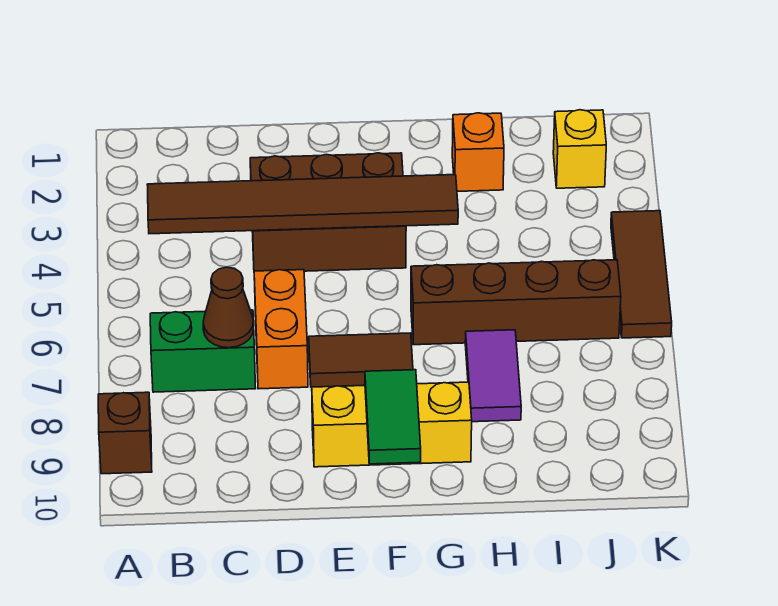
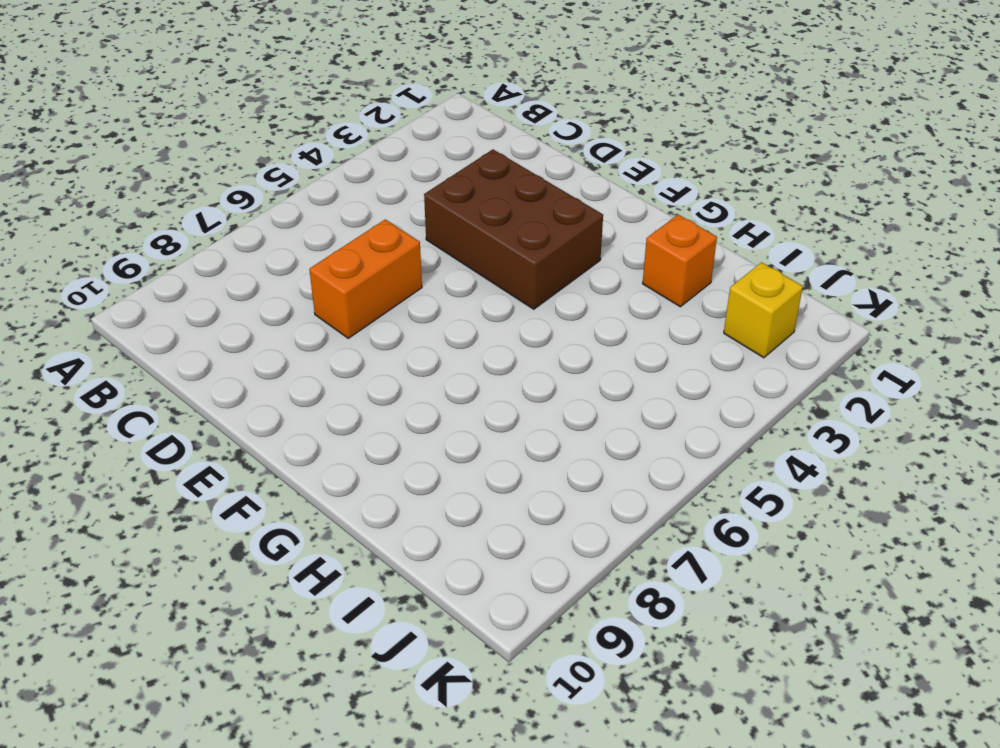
none -> brown brick A9 level 1
none -> green brick B7:C7 level 1
none -> brown tile E7:F7 level 1

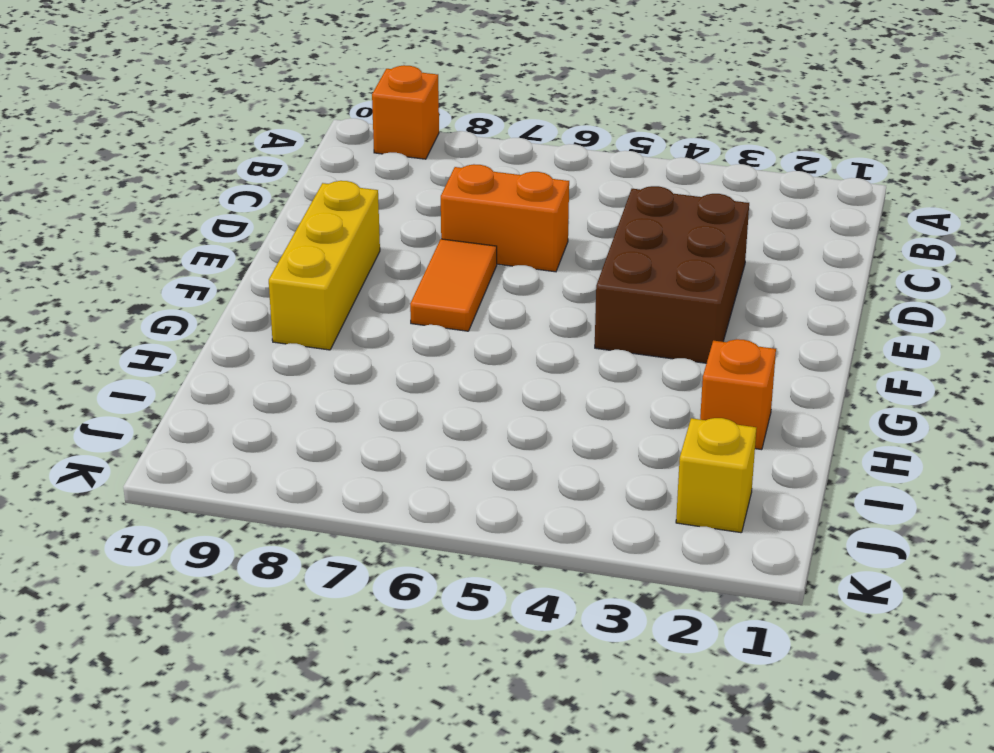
orange brick A9 level 1 -> brown brick A9 level 1
orange tile E7:F7 level 1 -> brown tile E7:F7 level 1
none -> green brick B7:C7 level 1
none -> brown brick G6:J6 level 1
none -> purple tile H7:H8 level 1

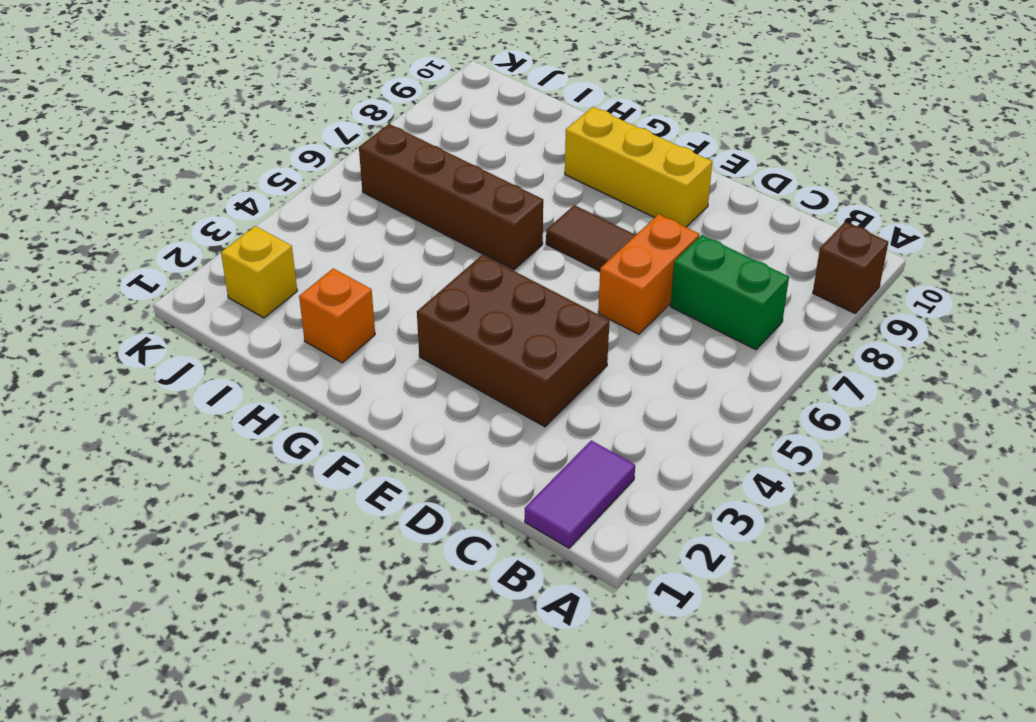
purple tile B1:B2 level 1 -> purple tile H7:H8 level 1
none -> brown tile K4:K6 level 1
none -> brown tile B4:G4 level 2
none -> brown cone C7 level 2

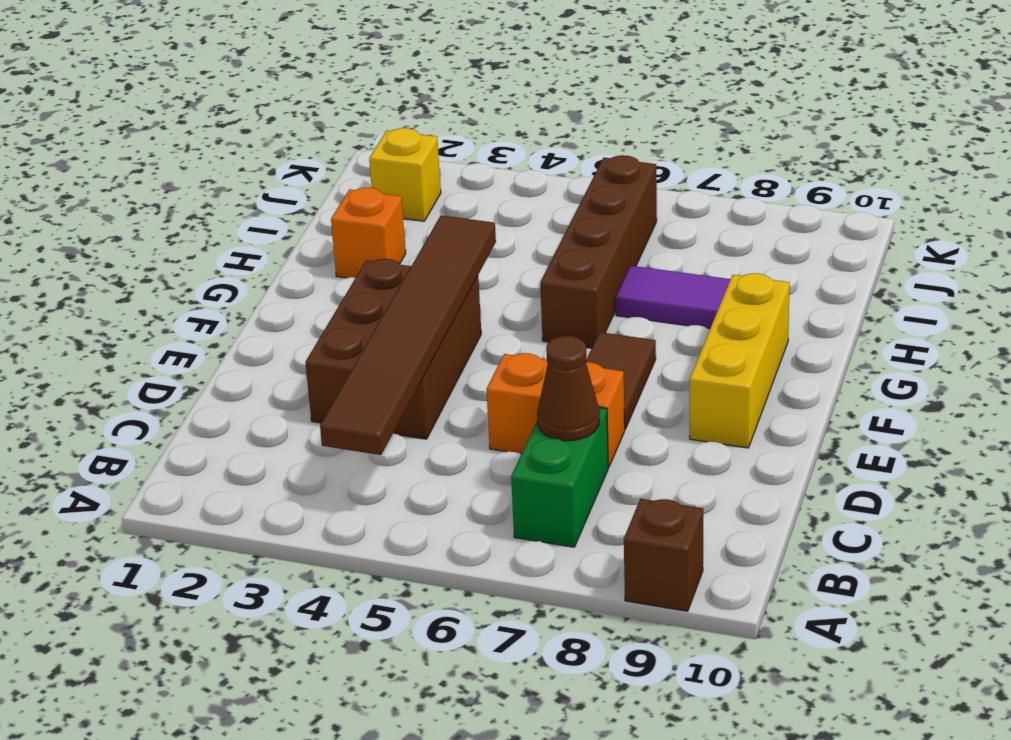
none -> brown tile K4:K6 level 1
none -> green tile F9:F10 level 2

